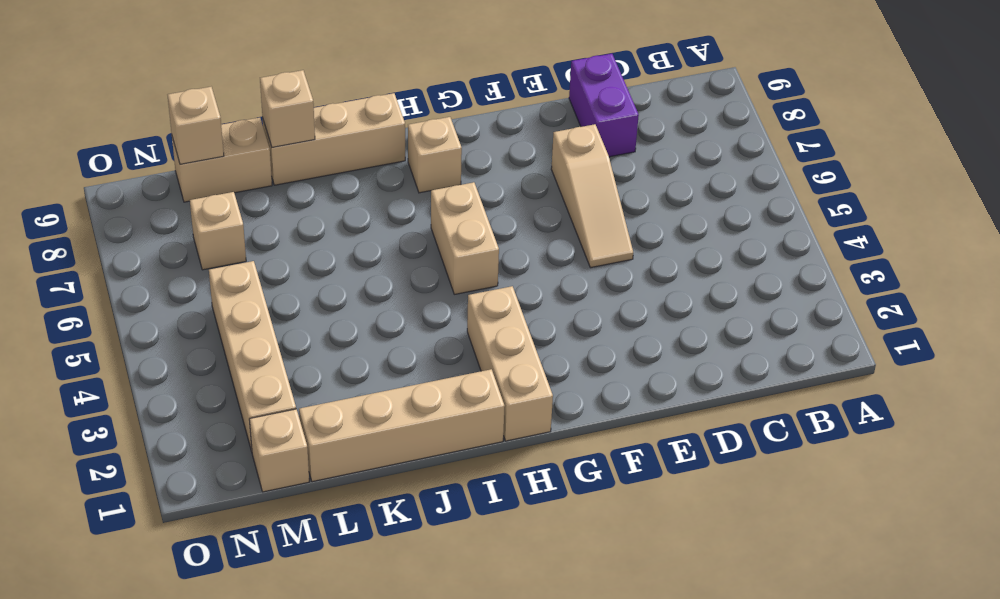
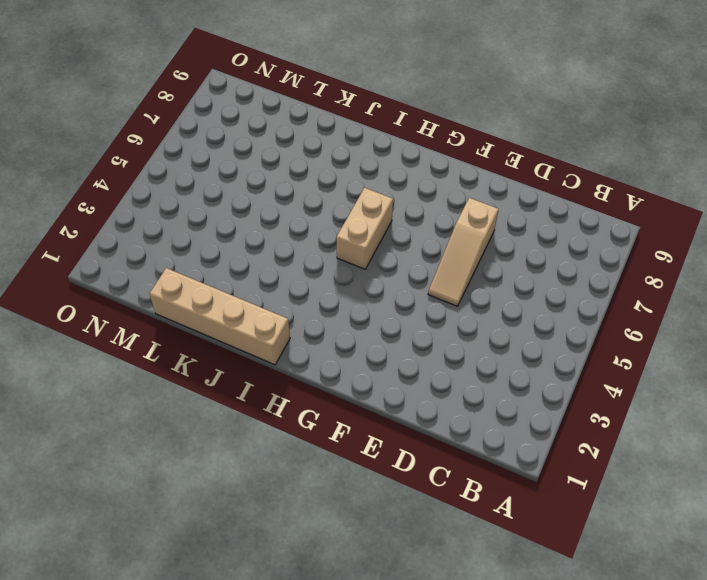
none -> purple brick D8:D9 level 1
none -> tan brick H1:H3 level 1
none -> tan brick H8 level 1

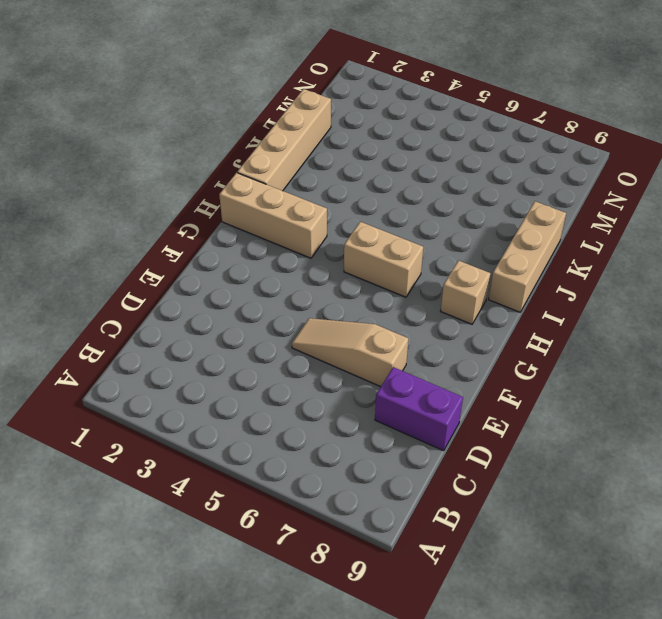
none -> tan brick L9:M9 level 1
none -> tan brick M1 level 1
none -> tan brick M2:M5 level 1

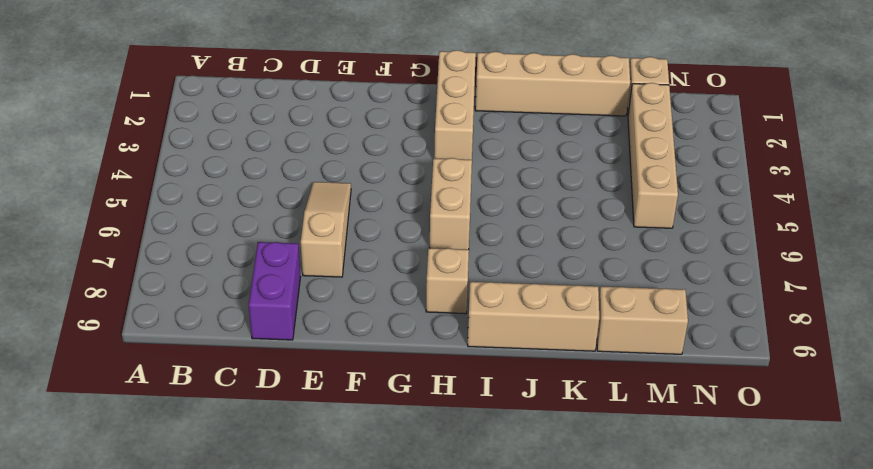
none -> tan brick M7 level 1
none -> tan brick K9 level 2
none -> tan brick M9 level 2

